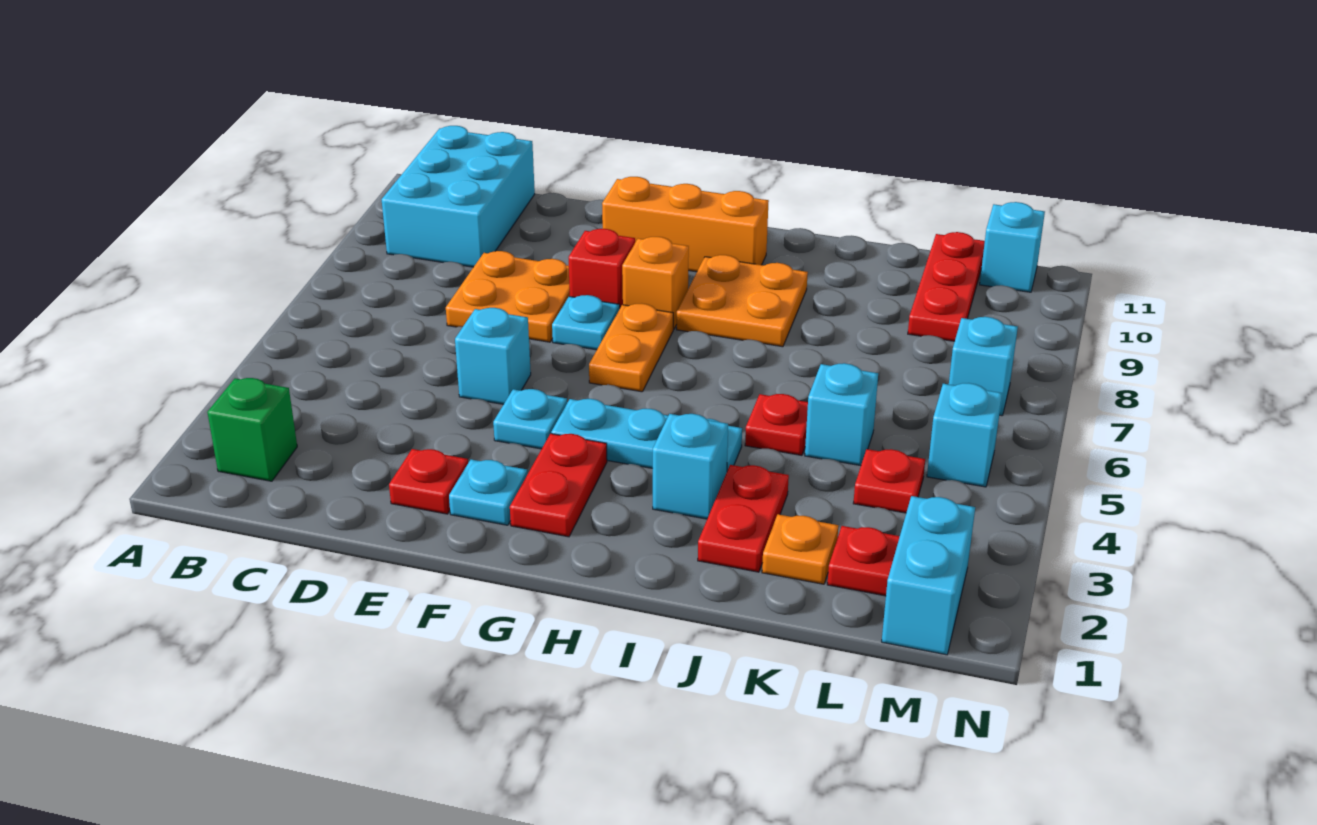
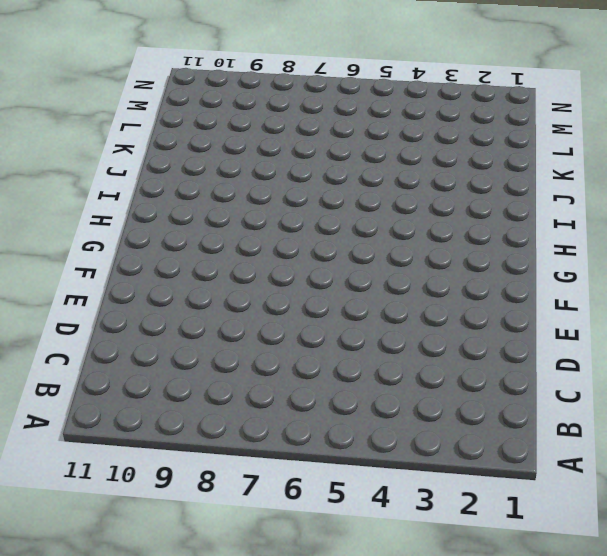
none -> green brick B2 level 1
none -> cyan brick B9:C11 level 1
none -> orange plate D7:E8 level 1

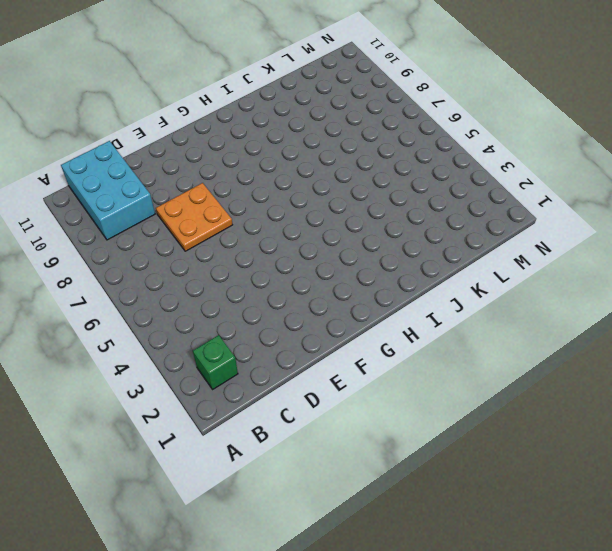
none -> red plate E2 level 1
none -> cyan brick E5 level 1
none -> cyan plate F2 level 1

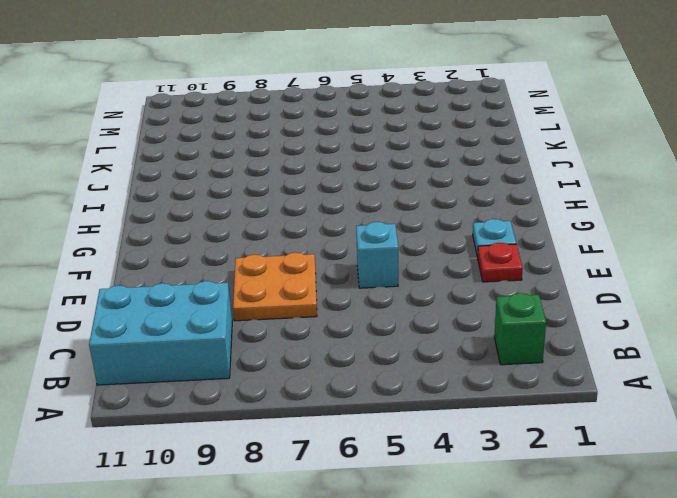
none -> cyan plate F4 level 1
none -> cyan plate F7 level 1
none -> red brick F8 level 1

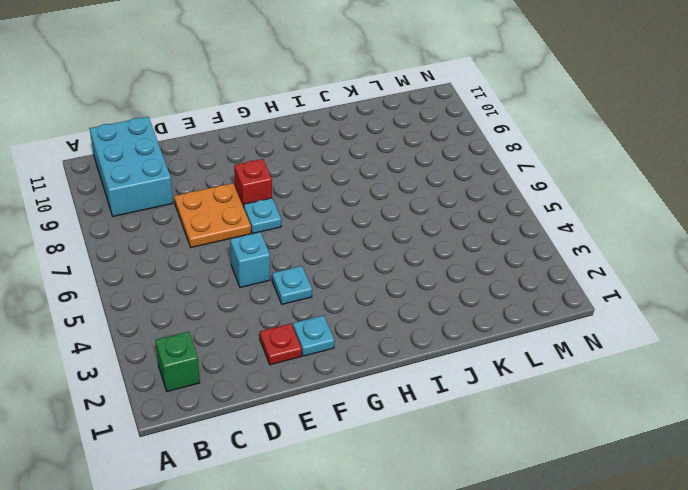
none -> orange brick F10:H10 level 1
none -> red plate G2:G3 level 1
none -> cyan plate G4:I4 level 1

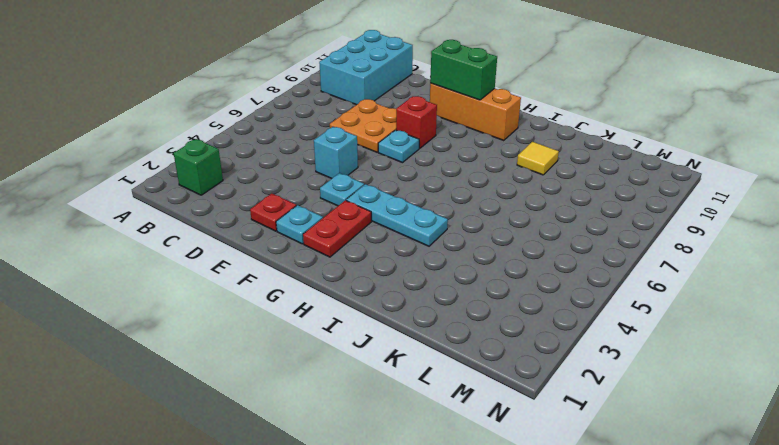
green brick F10:G10 level 2 -> none
yellow tile J9 level 1 -> none
none -> orange plate G6:G7 level 1
none -> orange brick G8 level 1
none -> orange plate H8:I9 level 1

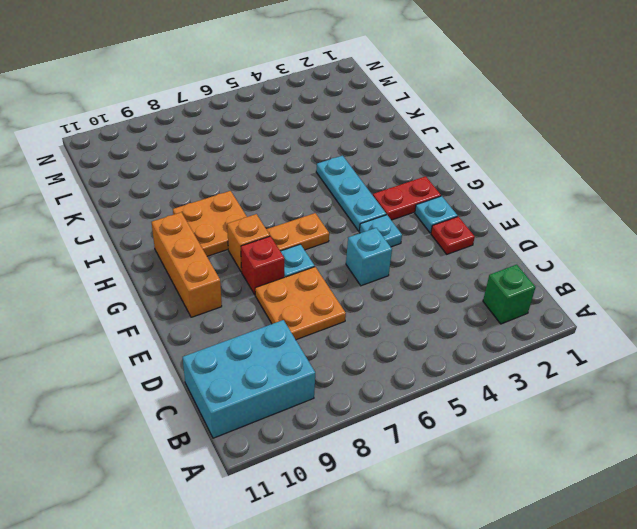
none -> cyan brick I3 level 1
none -> red plate J2:J3 level 1
none -> red plate J5 level 1

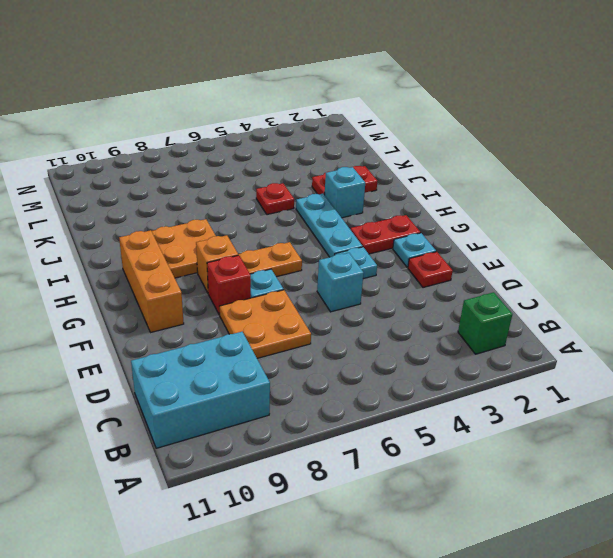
none -> orange plate K2 level 1
none -> cyan brick K5 level 1
none -> red plate L2 level 1

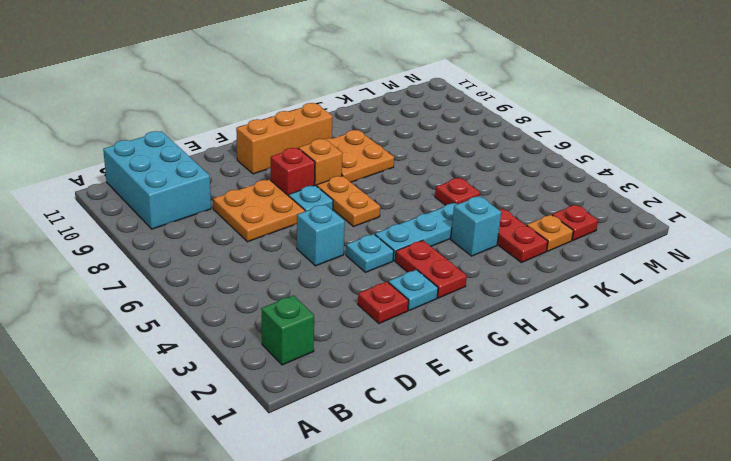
none -> cyan brick K5 level 1
none -> red plate L4 level 1
none -> red plate L9:L11 level 1

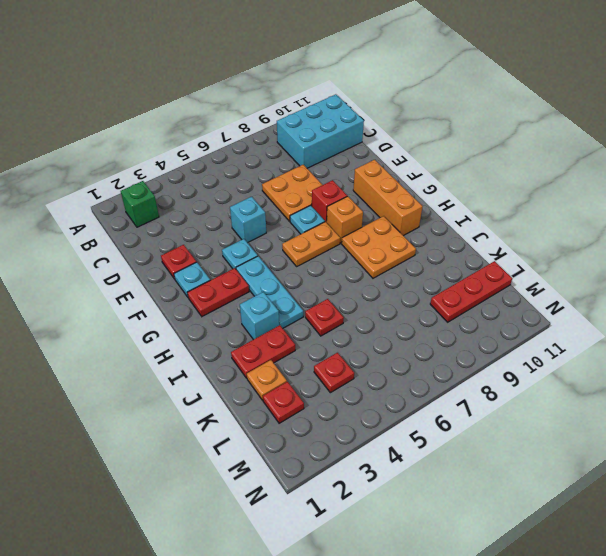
none -> cyan brick K5 level 1
none -> cyan brick M1:M2 level 1
none -> cyan brick M5 level 1

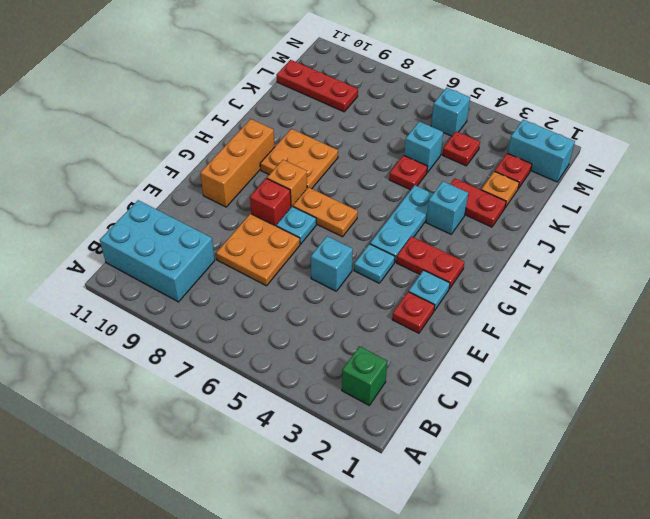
none -> cyan brick M7 level 1
none -> cyan brick M11 level 1

